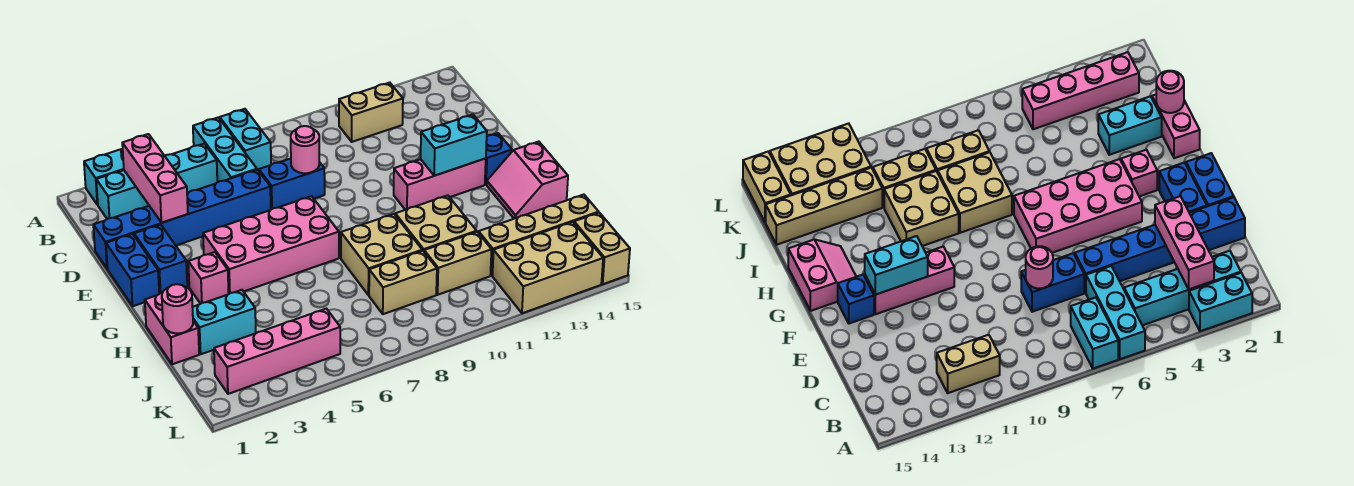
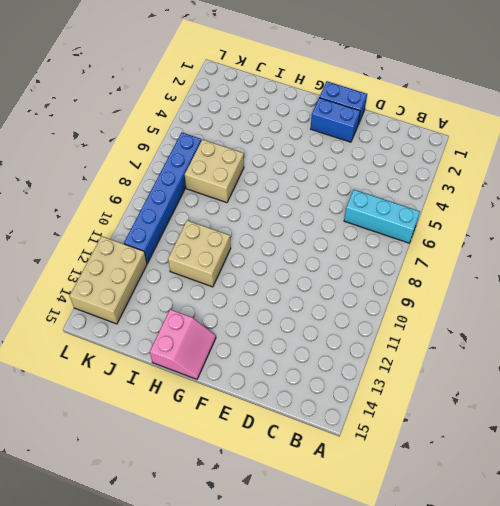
pink slope G14:H15 level 1 top H -> pink slope G14:H15 level 1 top 15
tan brick I6:J7 level 1 -> tan brick H8:I9 level 1
blue brick K6:K11 level 1 -> blue brick D1:D6 level 1
none -> cyan brick A2:A3 level 1
none -> cyan brick A7:B7 level 1
none -> cyan brick B2:B5 level 1

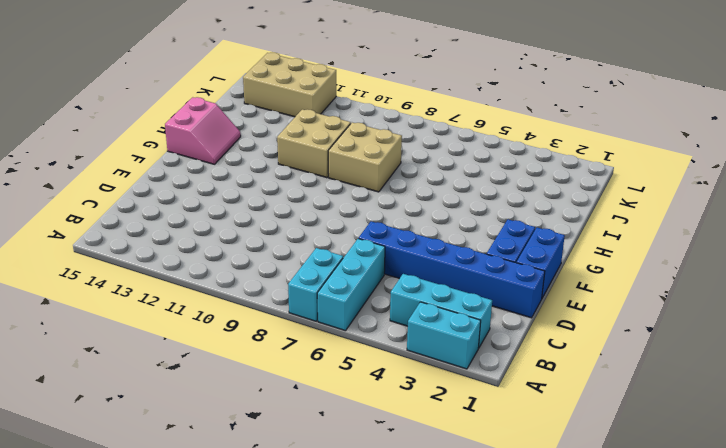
cyan brick B2:B4 level 1 -> cyan brick B2:B5 level 1
none -> tan brick B11:B12 level 1
none -> blue brick D7:D8 level 1
none -> pink brick F4:G7 level 1

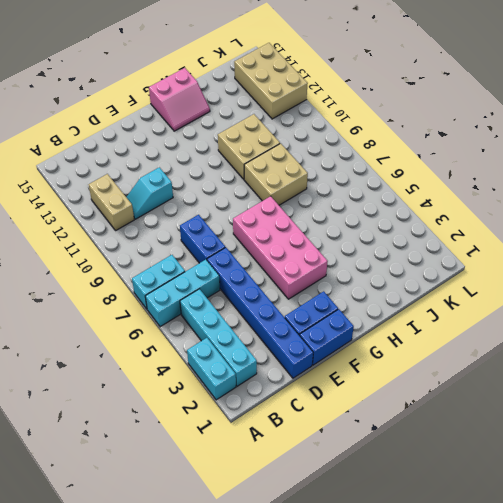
cyan slope C11:D11 level 1 top D -> none
none -> pink brick F11:F13 level 1
none -> blue brick F14 level 1
none -> pink brick G3 level 1

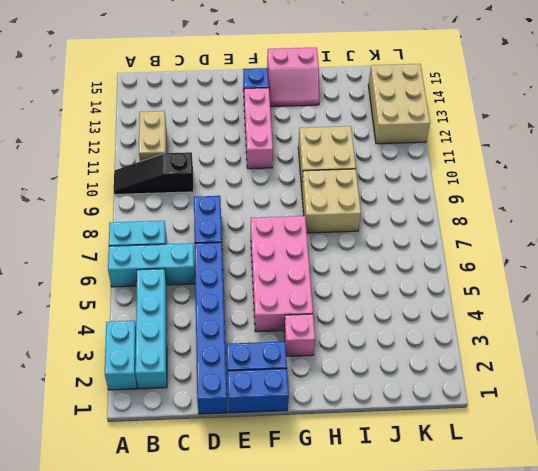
black slope A10:C10 level 1 top C -> none
none -> pink brick H1:I1 level 1
none -> cyan brick I2:I3 level 1
none -> tan brick J8:J9 level 1

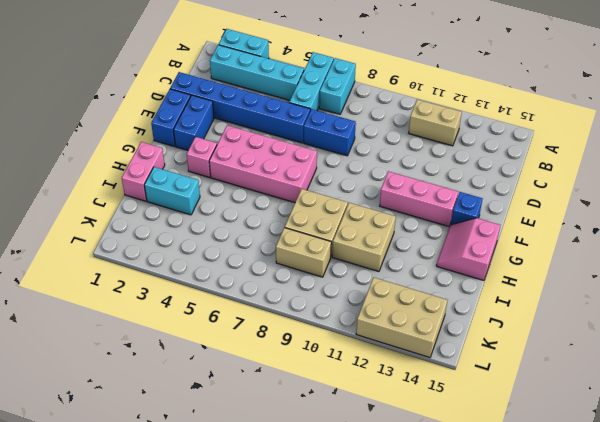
none -> tan brick J10:J11 level 1
none -> tan brick J12:J15 level 1
none -> pink brick K2:K5 level 1

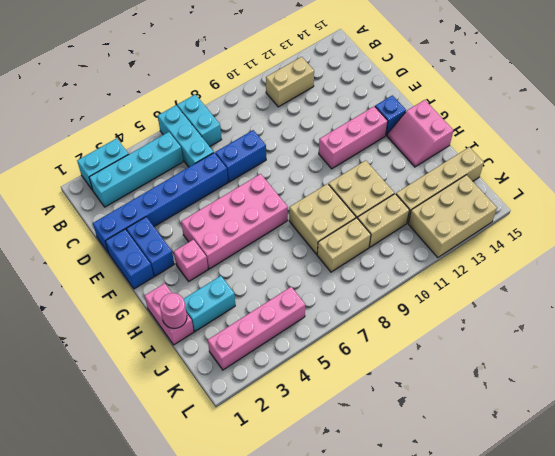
none -> tan brick K15:L15 level 1
none -> pink brick B3:D3 level 2
none -> pink round brick D8 level 2

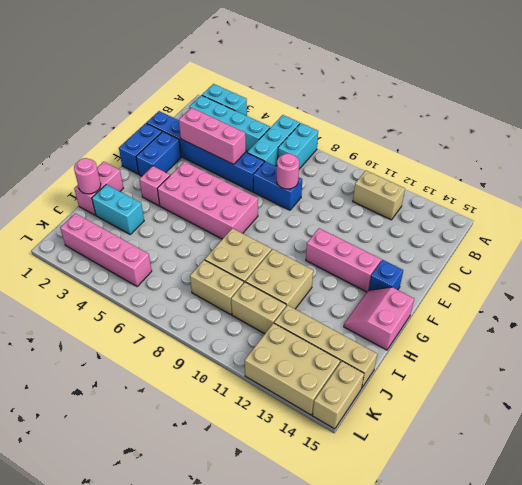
pink brick D3:D5 level 2 -> pink brick B3:D3 level 2
none -> cyan brick F12:F13 level 2

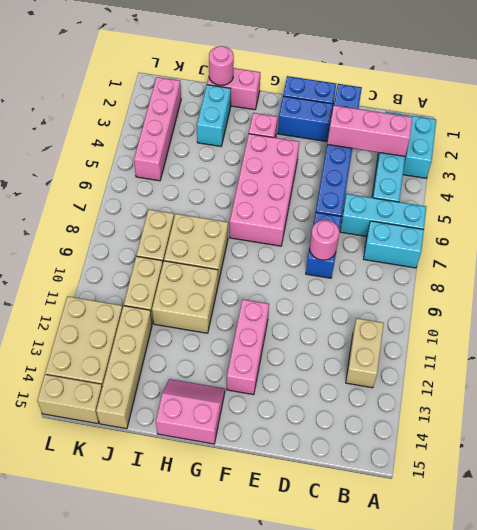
none -> blue brick F14 level 1
none -> cyan brick F12:F13 level 2

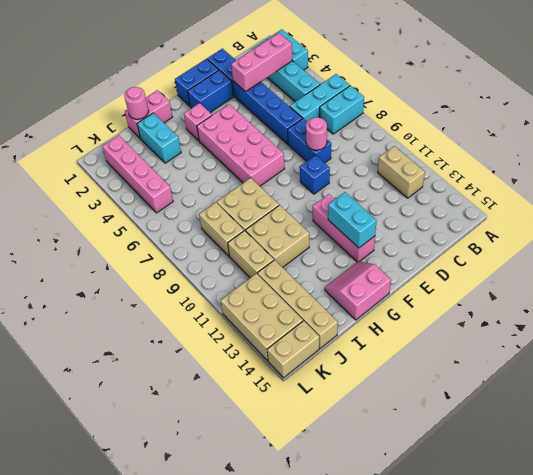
blue brick E9 level 1 -> blue brick F14 level 1

